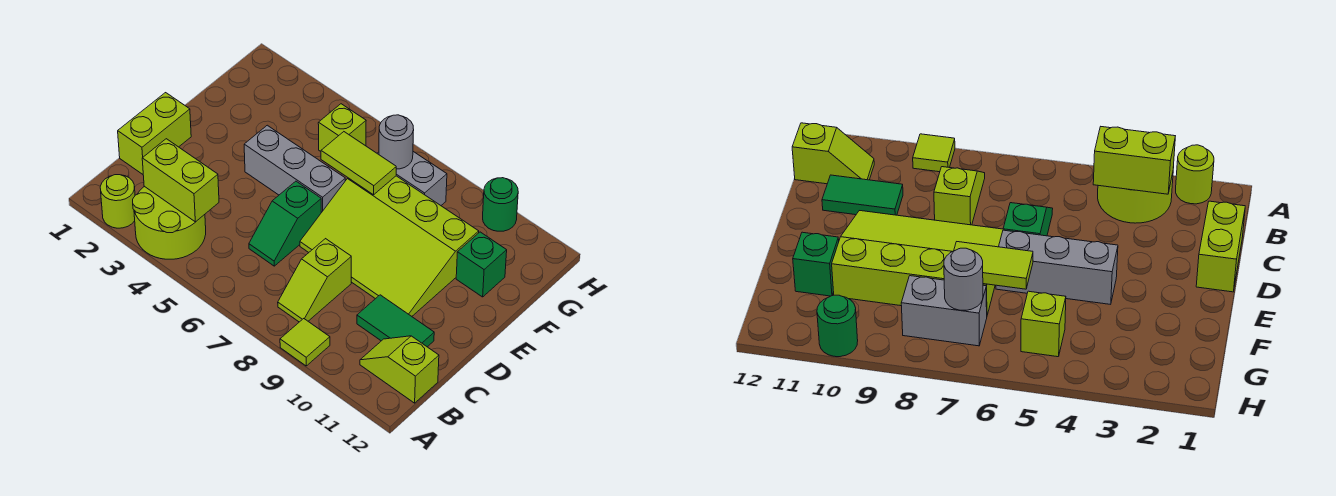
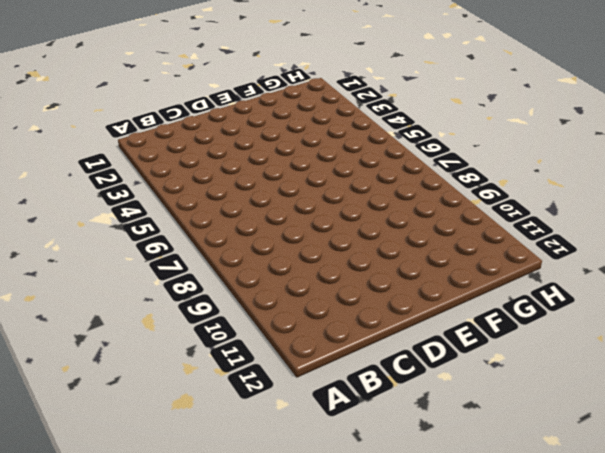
none -> lime round brick A2 level 1
none -> lime round brick A3:B4 level 1
none -> lime tile A9 level 1

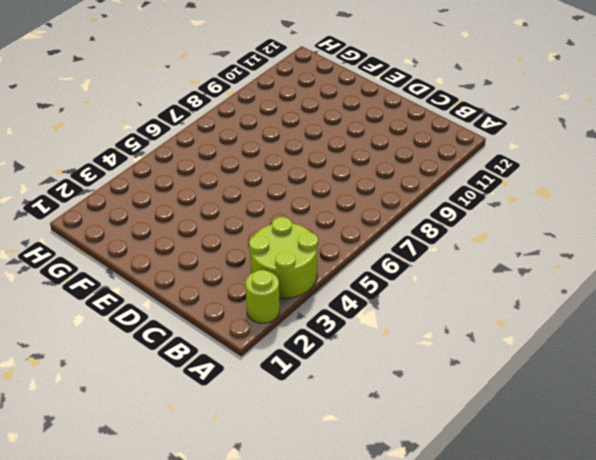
none -> lime tile A9 level 1
none -> lime slope B8:C8 level 1 top C
none -> lime slope B11:B12 level 1 top 12

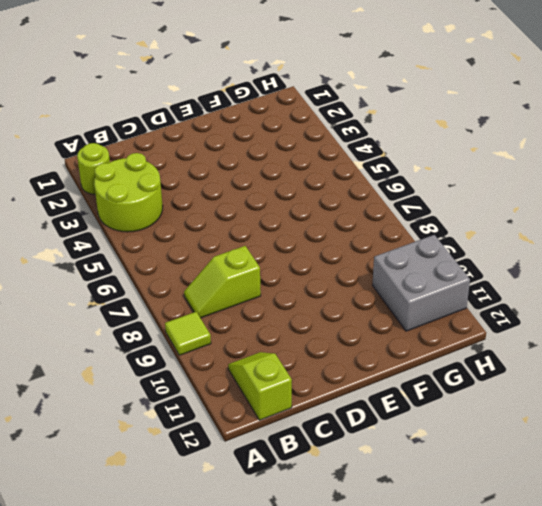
grey brick G10:H11 level 1 -> green round brick H10 level 1
none -> lime brick C1:D1 level 1
none -> green slope C6:D6 level 1 top D
none -> green tile C10:C11 level 1

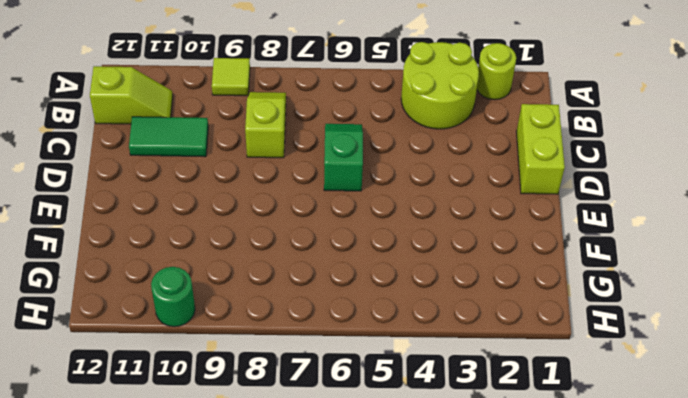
none -> lime slope D7:F10 level 1 top F
none -> grey brick E4:E6 level 1
none -> green brick F11 level 1

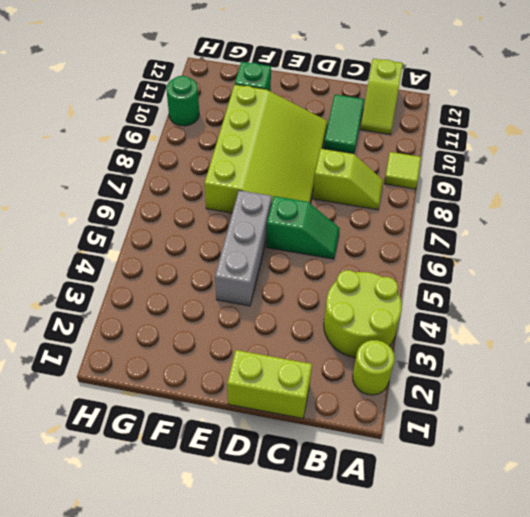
none -> lime brick G5 level 1
none -> grey brick G7:G8 level 1
none -> lime brick B3:B4 level 2

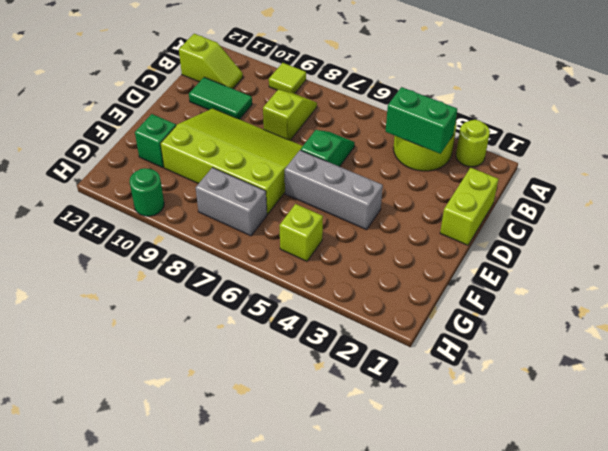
green brick B3:B4 level 2 -> lime brick B3:B4 level 2
none -> lime tile F6:F7 level 2
none -> grey round brick G7 level 2

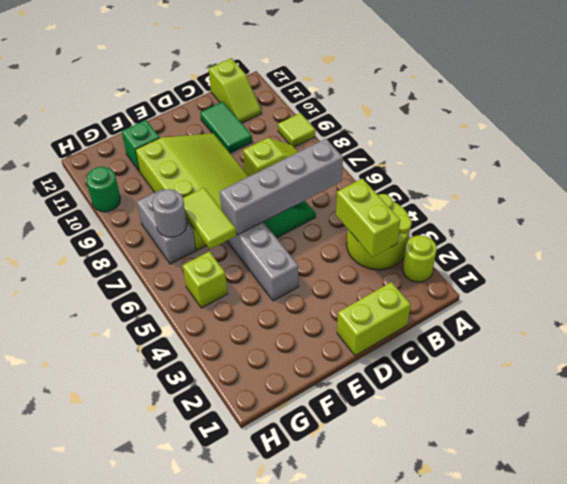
grey brick B6:E6 level 2 -> none

